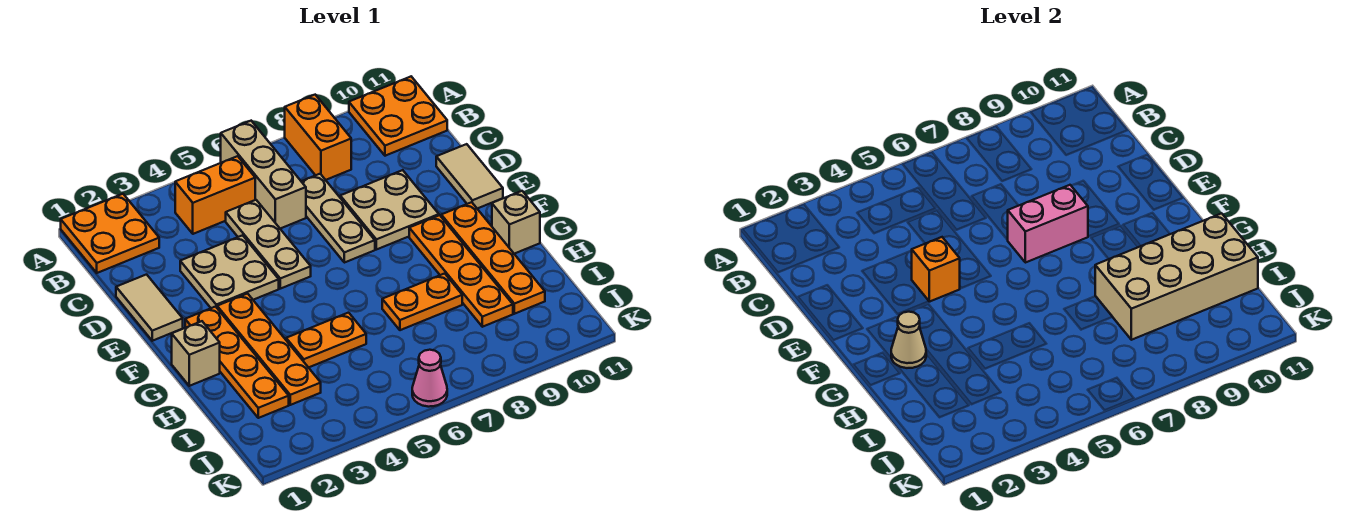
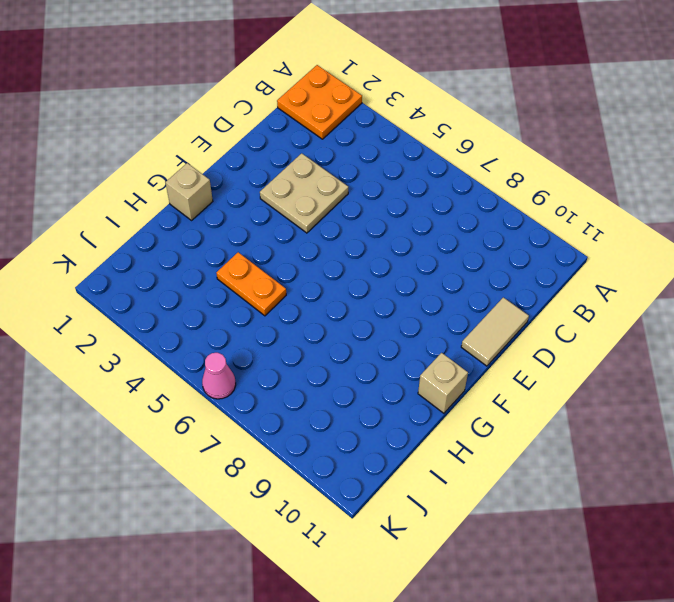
none -> tan brick A6:C6 level 1
none -> orange brick A8:B8 level 1
none -> orange plate A10:B11 level 1

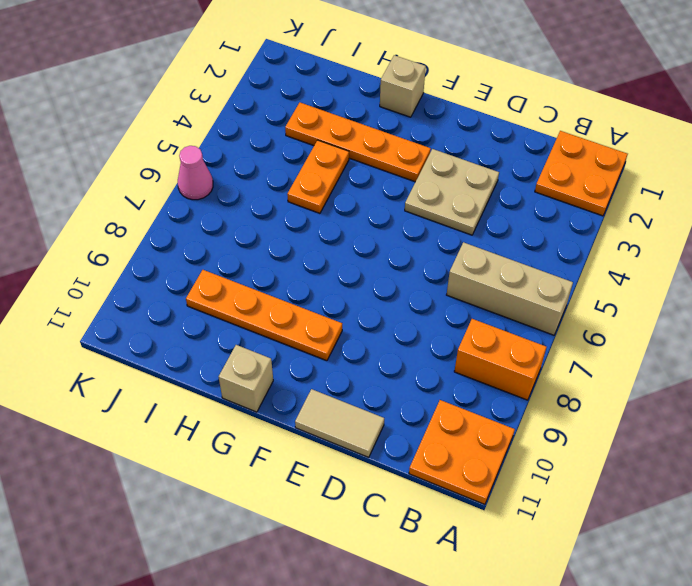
none -> orange brick B4:B5 level 1
none -> tan plate C5:E5 level 1
none -> tan plate C7:E7 level 1

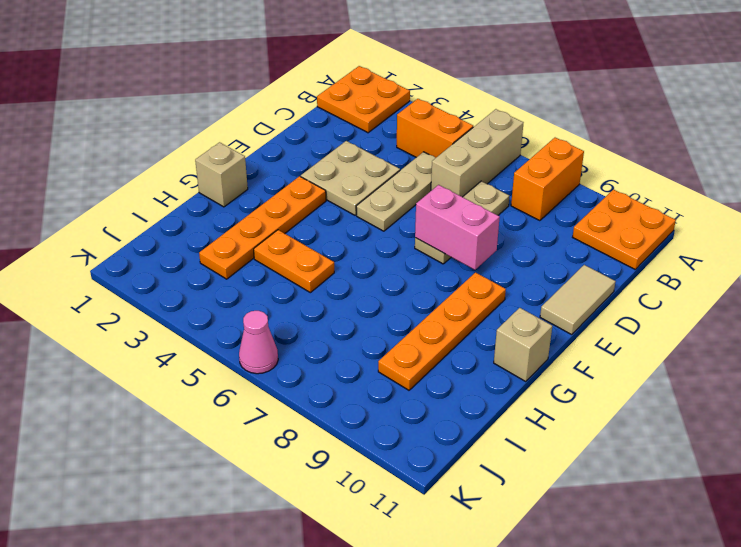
none -> tan tile D1:E1 level 1
none -> tan plate D8:E9 level 1
none -> orange plate F2:I2 level 1

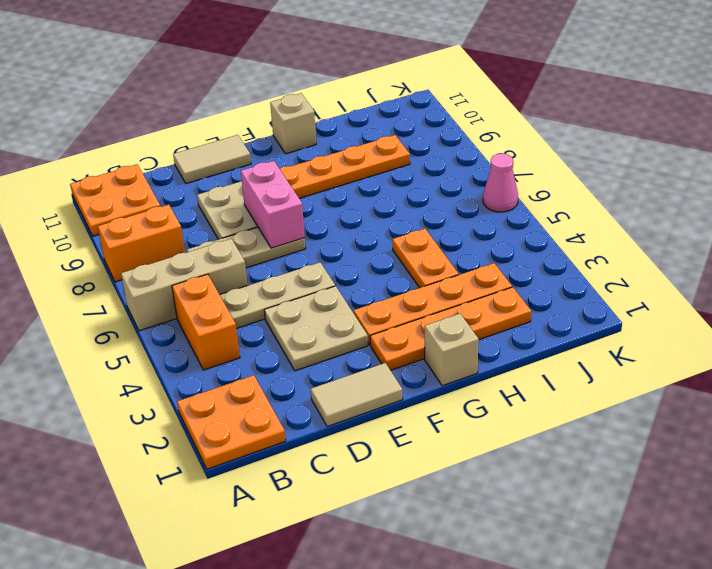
none -> orange plate F10:I10 level 1
none -> orange plate H7:H8 level 1
none -> orange brick E4 level 2

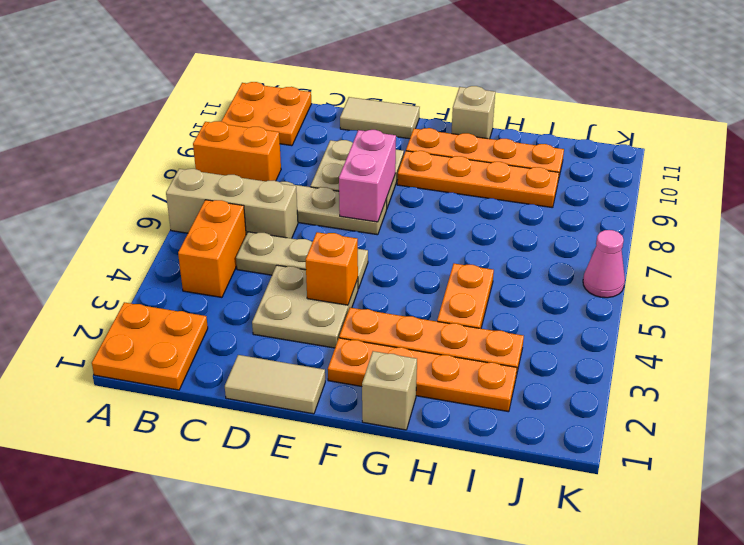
none -> orange plate H7:H8 level 1
none -> tan cone G2 level 2
none -> tan brick H8:I11 level 2

